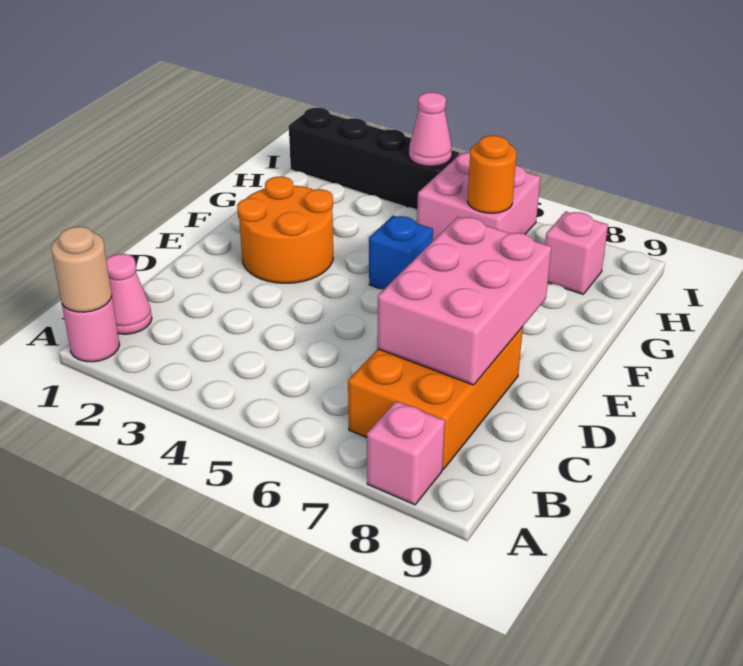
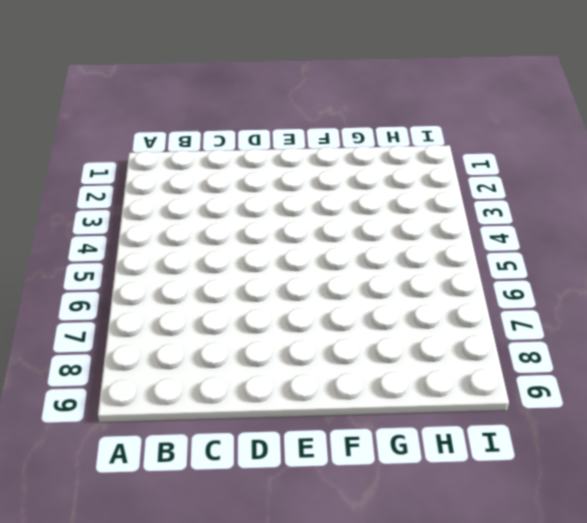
none -> pink round brick A1 level 1
none -> pink brick A8 level 1
none -> pink cone B1 level 1

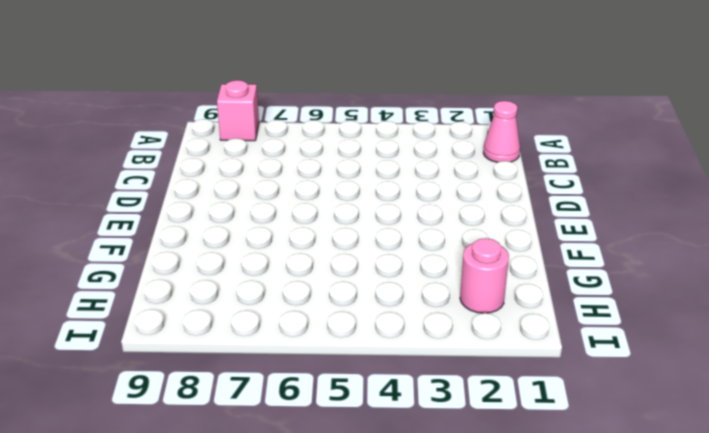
pink round brick H2 level 1 -> pink round brick A1 level 1
none -> orange brick B7:D8 level 1
none -> orange round brick E2:F3 level 1
none -> blue brick F5 level 1

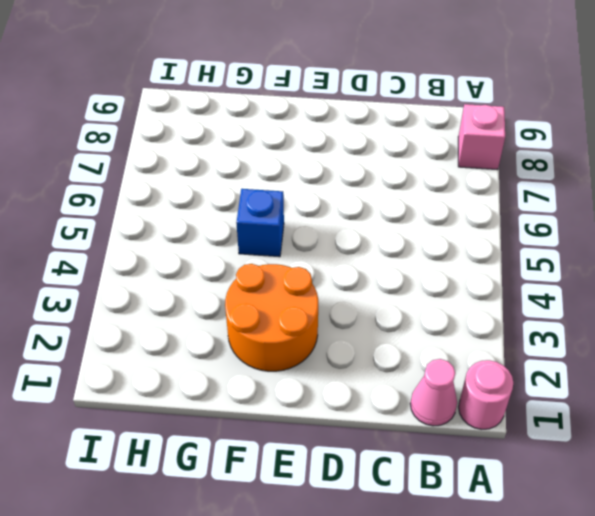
none -> orange brick B7:D8 level 1
none -> pink brick H5:I6 level 1
none -> pink brick H8 level 1

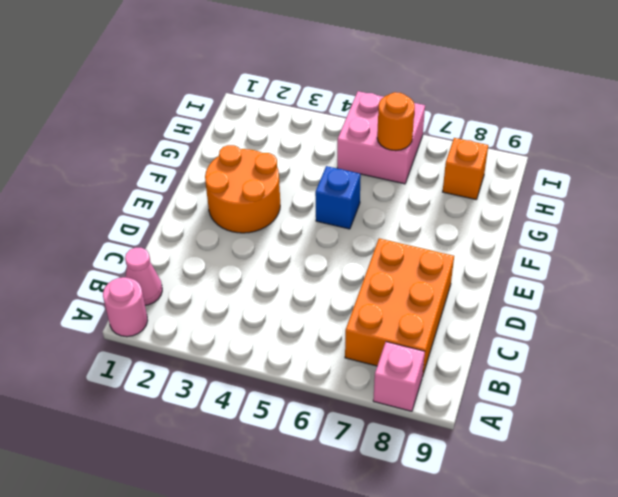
orange brick H8 level 1 -> pink brick H8 level 1
none -> black brick I1:I4 level 1
none -> tan round brick A1 level 2
none -> pink brick C7:E8 level 2

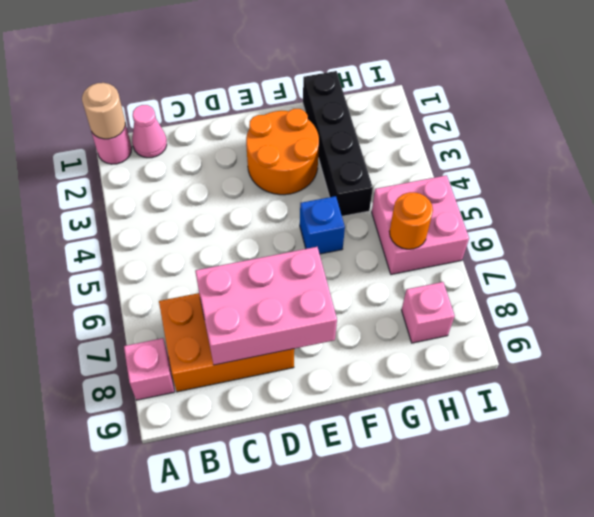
black brick G1:G4 level 1 -> black brick I1:I4 level 1
none -> pink cone I4 level 2

